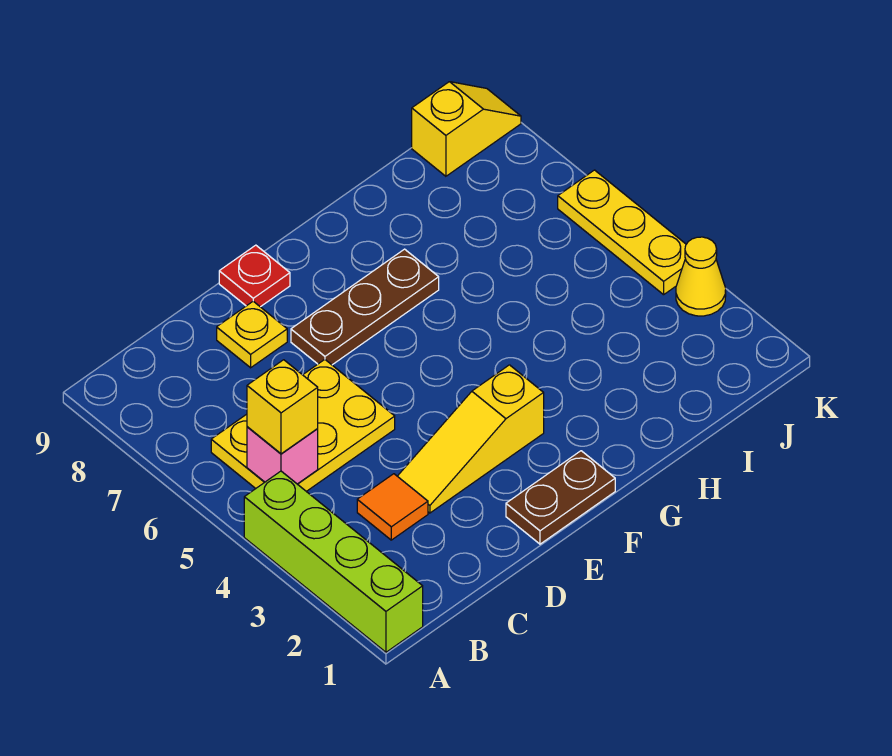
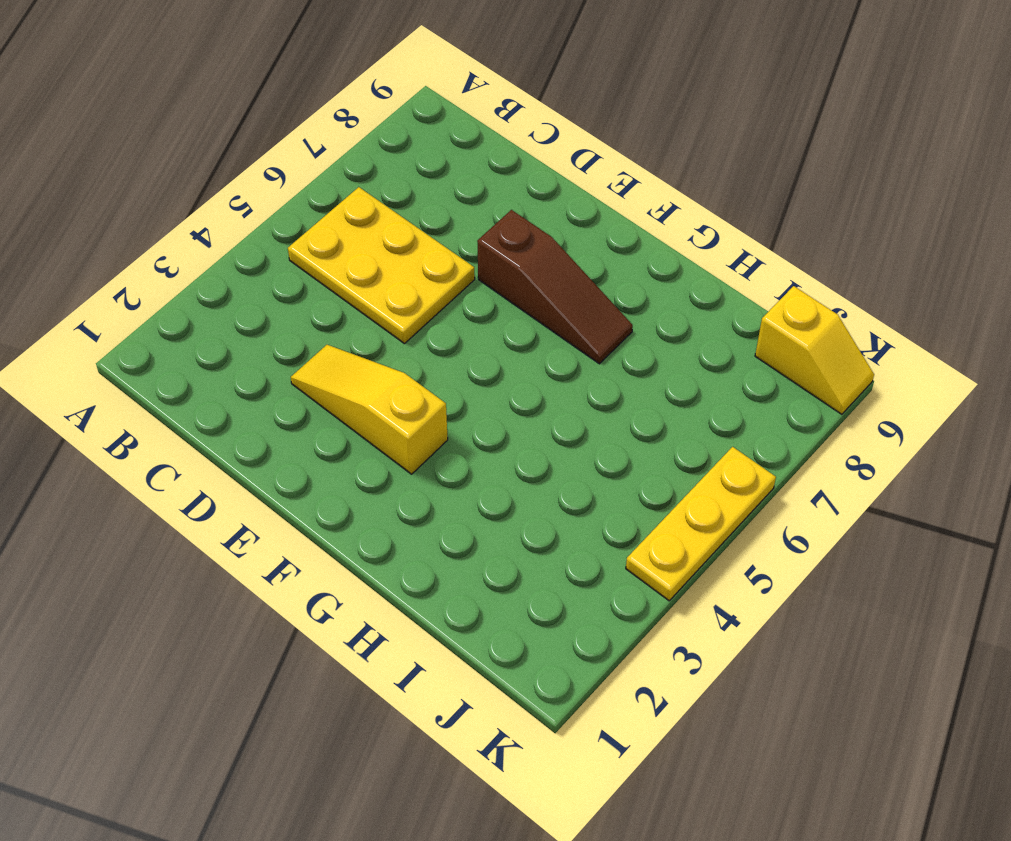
brown slope E7:G7 level 1 top E -> brown plate E7:G7 level 1
none -> lime brick A1:A4 level 1
none -> orange tile C3 level 1
none -> yellow plate D8 level 1

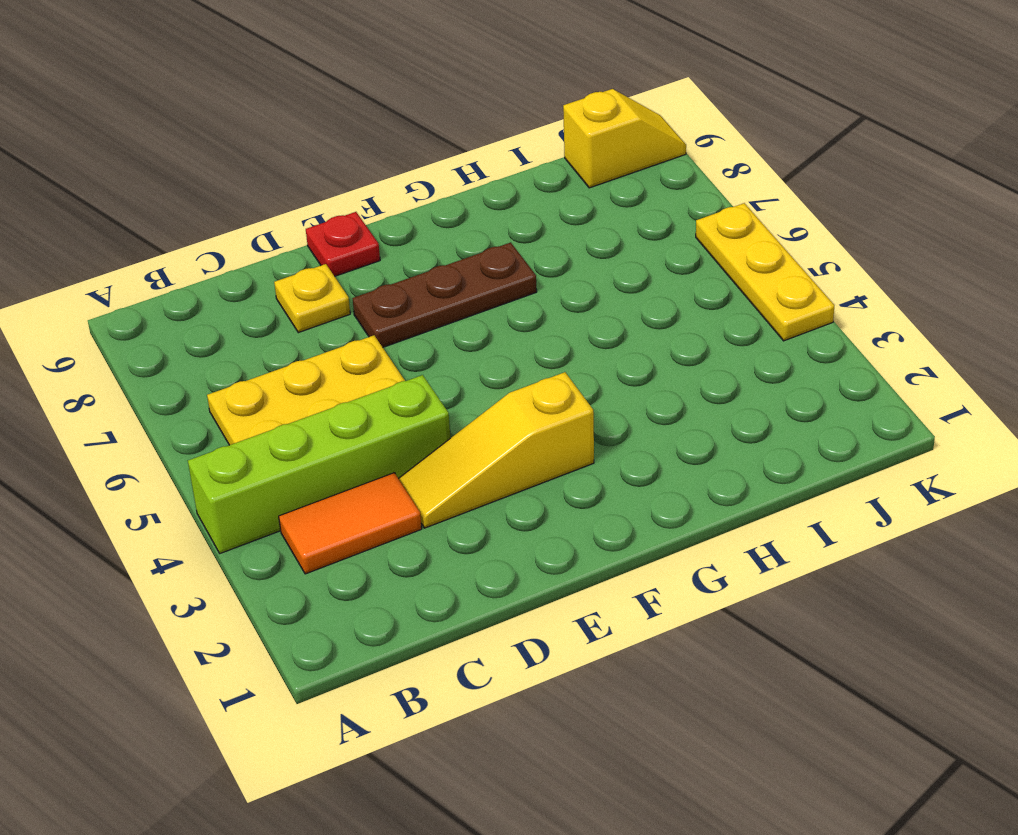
lime brick A4:D4 level 1 -> lime brick A1:A4 level 1
orange tile B3:C3 level 1 -> orange tile C3 level 1
none -> brown plate E1:F1 level 1
none -> yellow cone K3 level 1
none -> pink brick B5 level 2

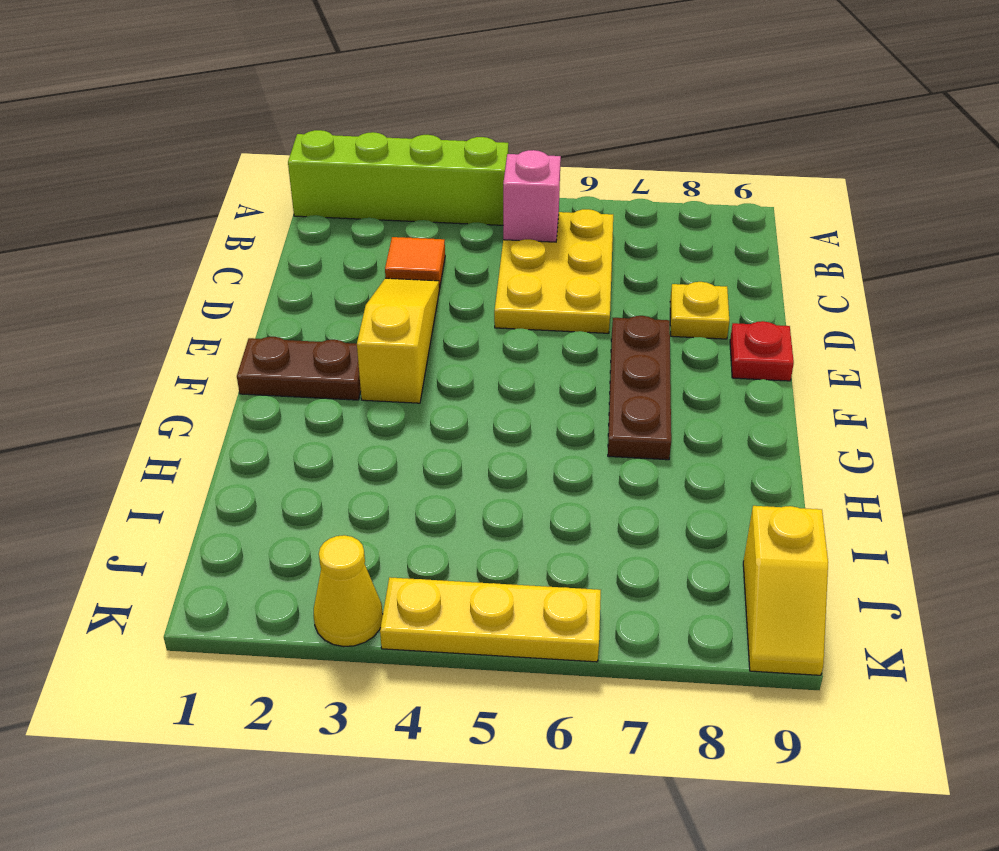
brown plate F1:F2 level 1 -> brown plate E1:F1 level 1
none -> yellow brick B5 level 3

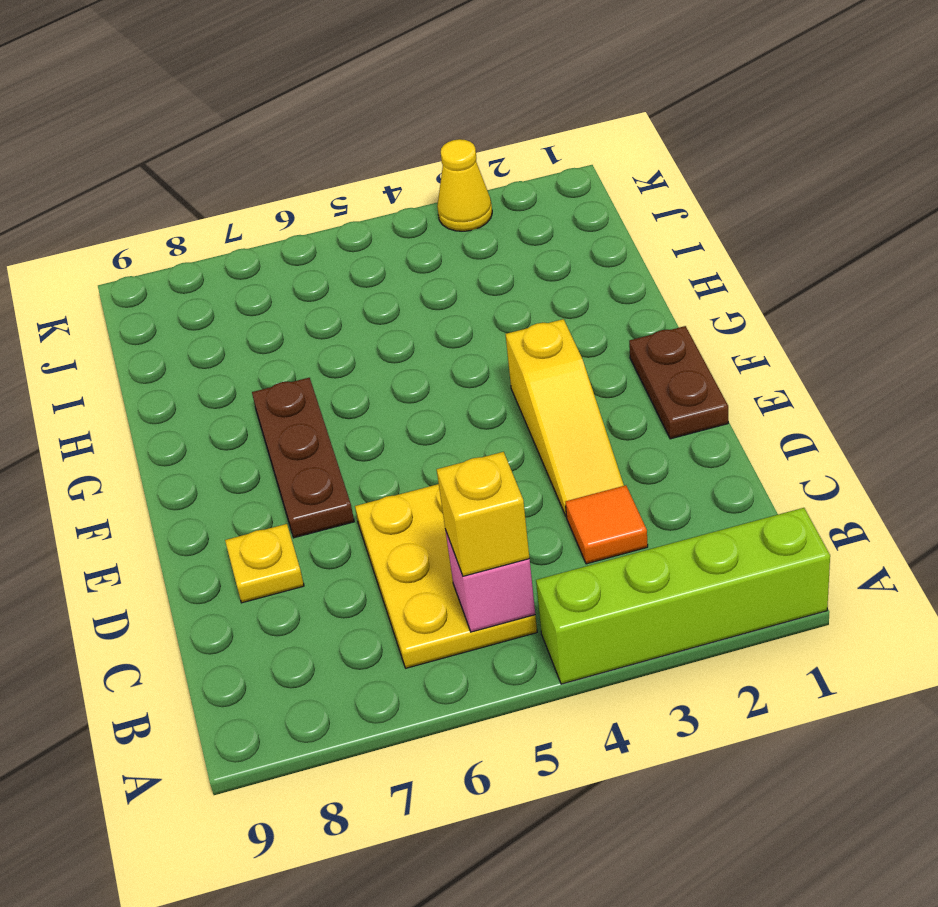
none -> red plate E9 level 1
none -> yellow slope J9:K9 level 1 top J
none -> yellow plate K4:K6 level 1

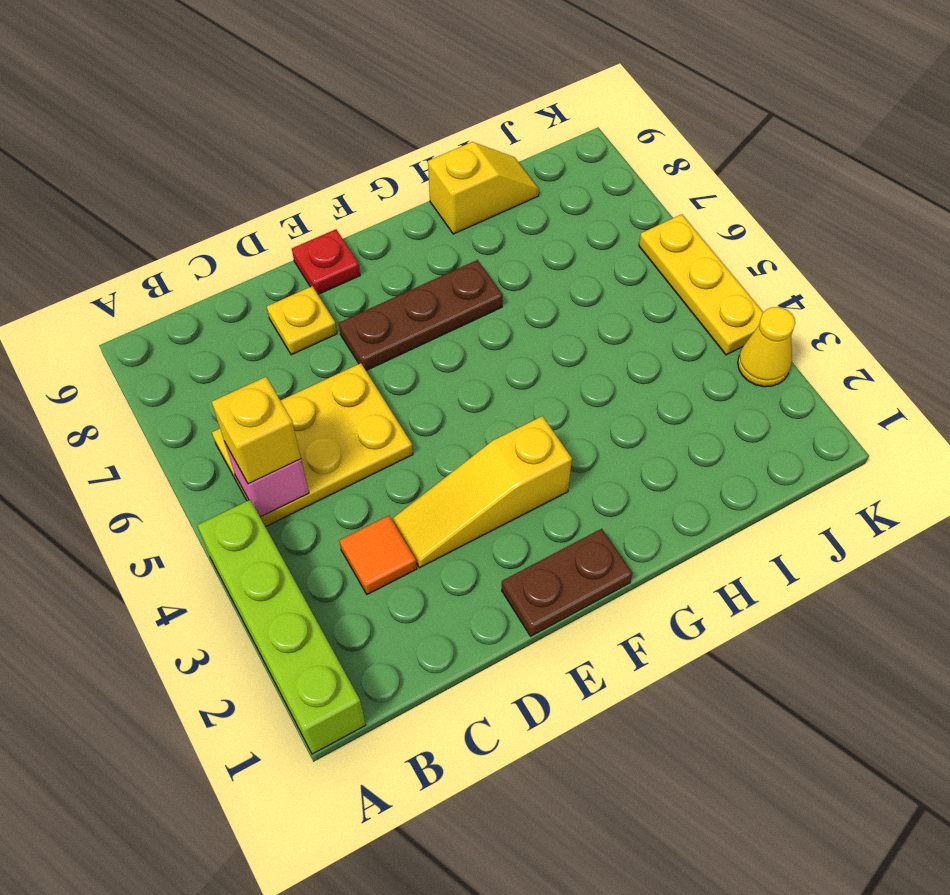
yellow slope H9:I9 level 1 top H -> yellow slope J9:K9 level 1 top J

